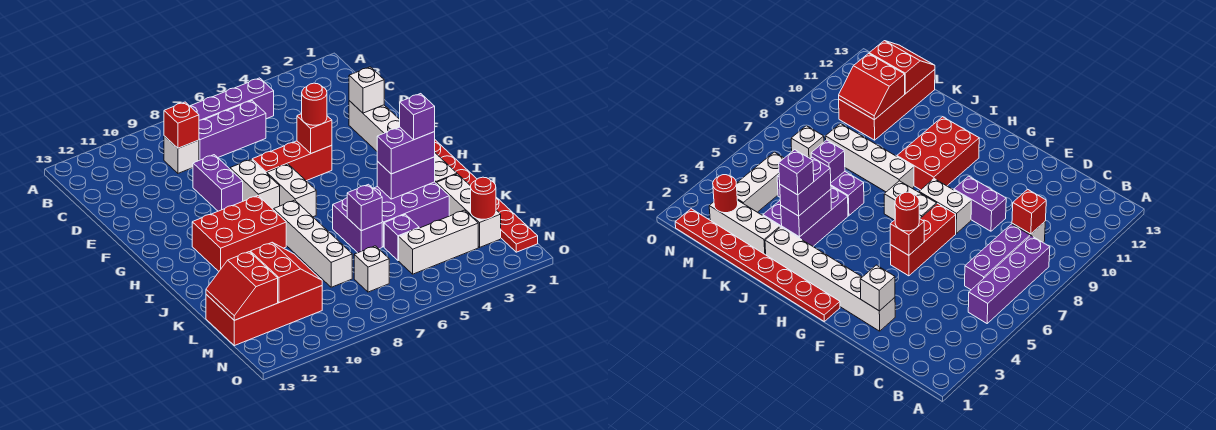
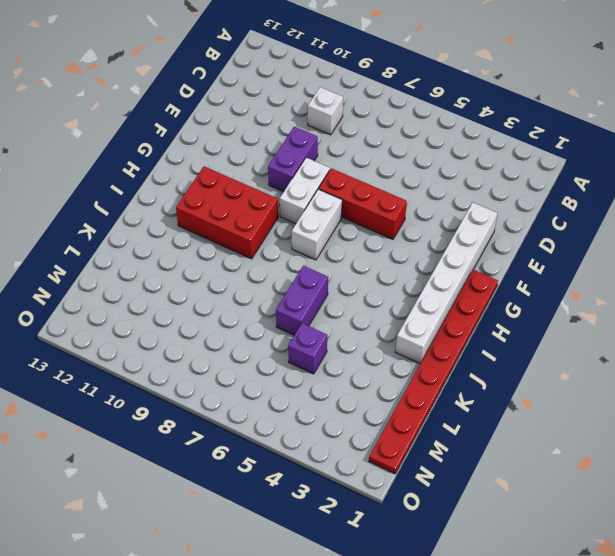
none -> purple brick B5:B8 level 1
none -> purple brick C6:C8 level 1
none -> white brick I8:L8 level 1

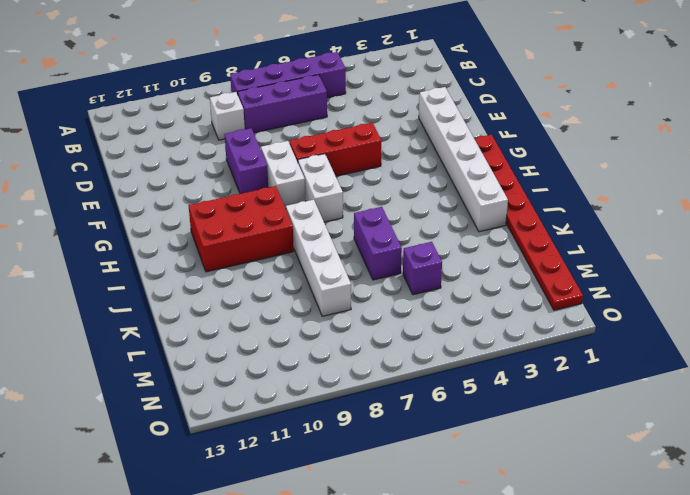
none -> purple brick J3:K5 level 1
none -> white brick K2:M2 level 1
none -> red brick L10:M13 level 1

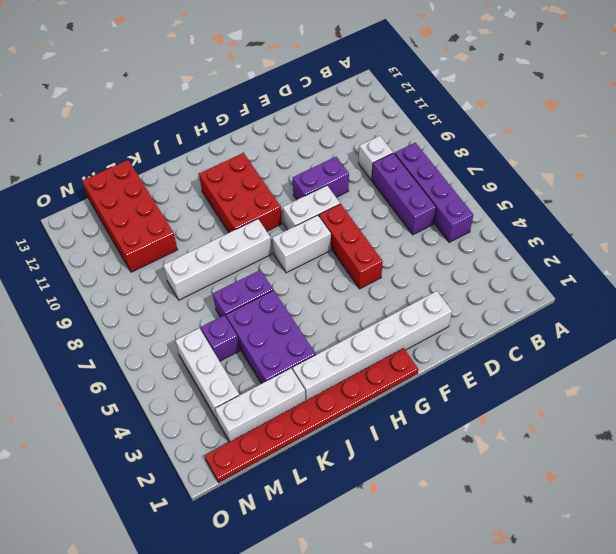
none -> white brick M7 level 1
none -> red brick C9 level 2
none -> white brick E2 level 2

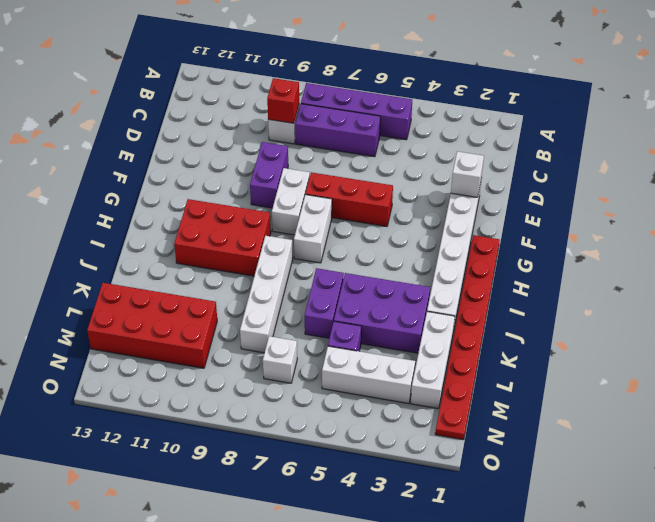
none -> red brick F5 level 2
none -> purple brick J3:J4 level 2
none -> purple brick K6 level 2

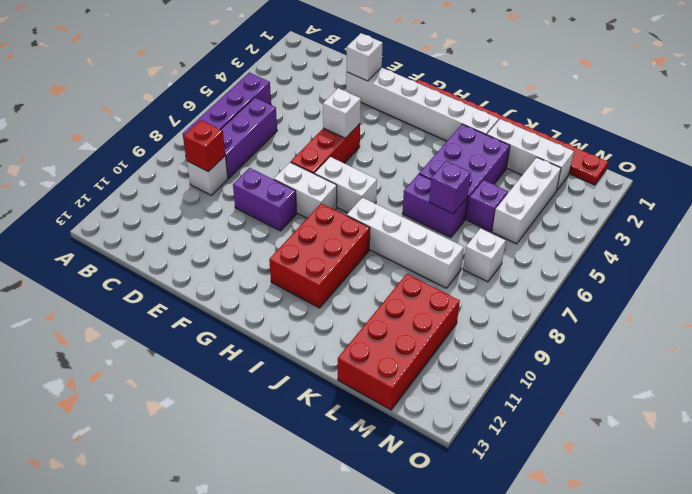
white brick F5 level 2 -> red brick F5 level 2
none -> purple brick J3:J4 level 2
none -> red slope L10:M11 level 2 top 11
none -> red slope L12:M13 level 2 top 12

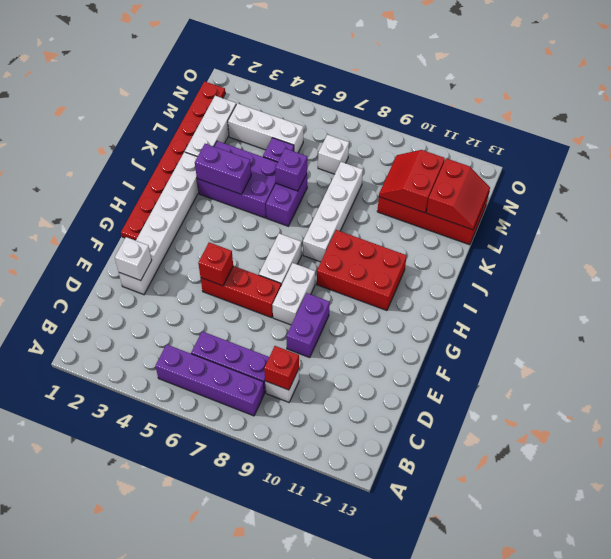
none -> red round brick M2 level 2
none -> red round brick F5 level 3
none -> purple brick J3:J4 level 3

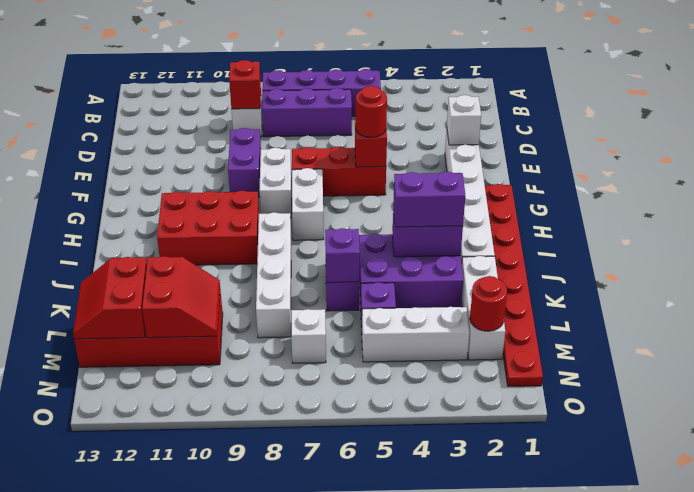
none -> purple brick J3 level 4

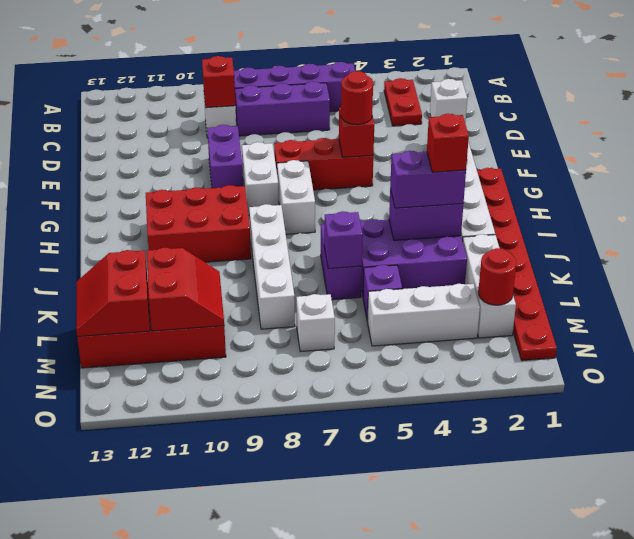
red plate B3:C3 level 1 -> none
red brick J3 level 4 -> purple brick J3 level 4

